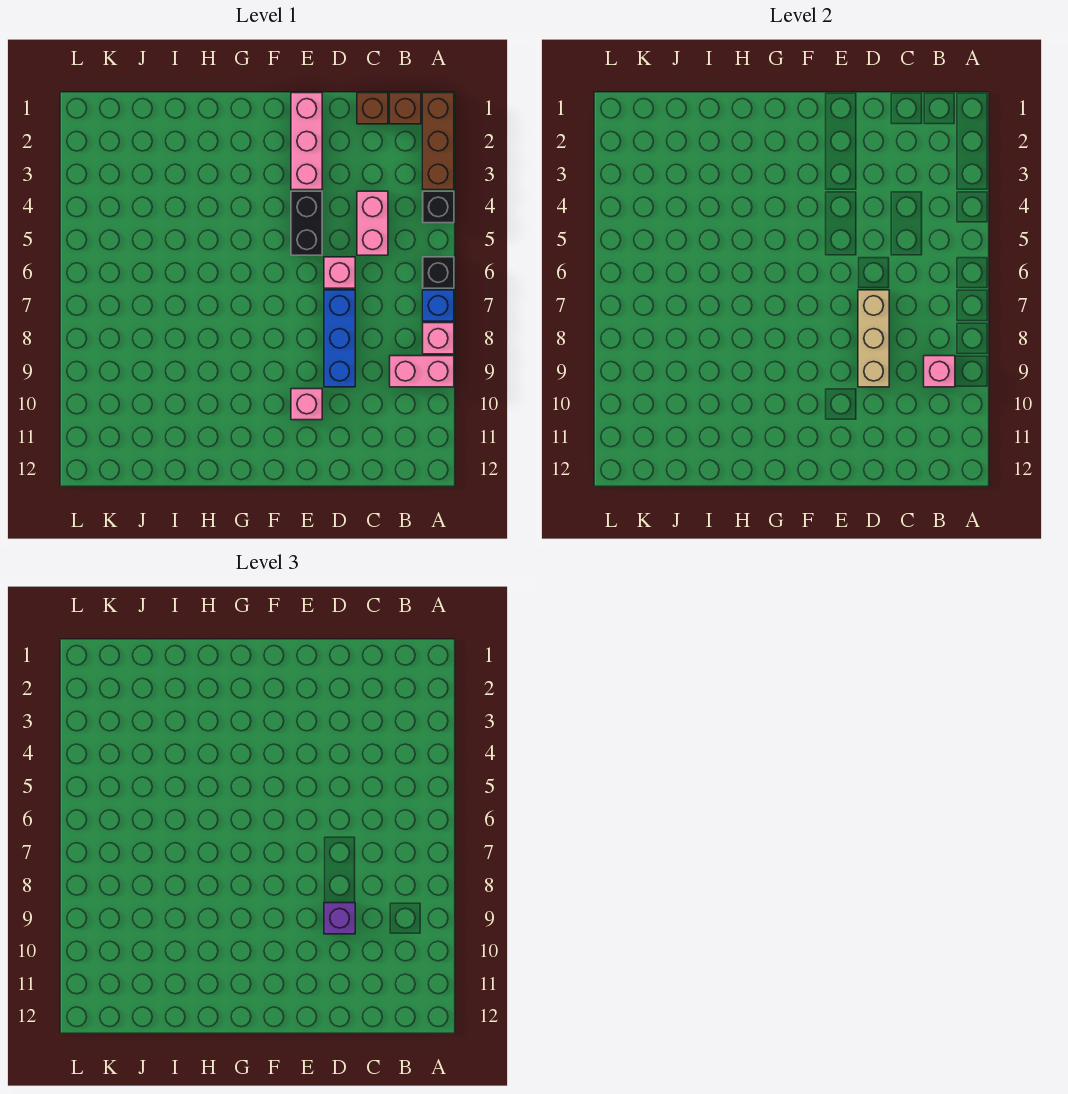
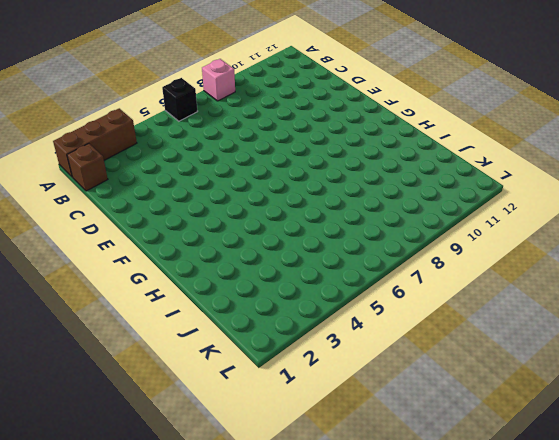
none -> black brick A4 level 1
none -> blue brick A7 level 1
none -> pink brick A9:B9 level 1

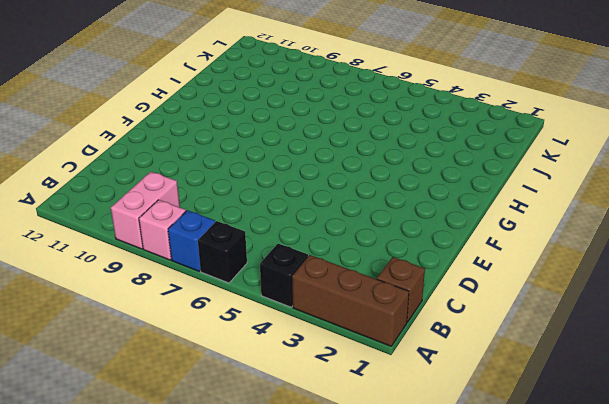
none -> brown brick C1 level 1
none -> pink brick C4:C5 level 1
none -> pink brick D6 level 1

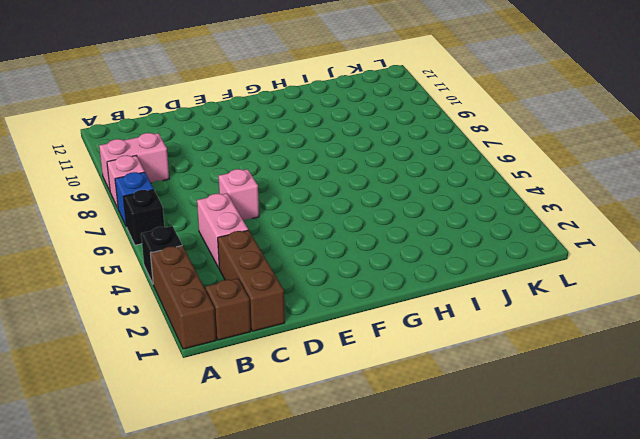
brown brick C1:C3 level 1 -> brown brick C1 level 1
none -> blue brick D7:D9 level 1
none -> pink brick E1:E3 level 1
none -> black brick E4:E5 level 1

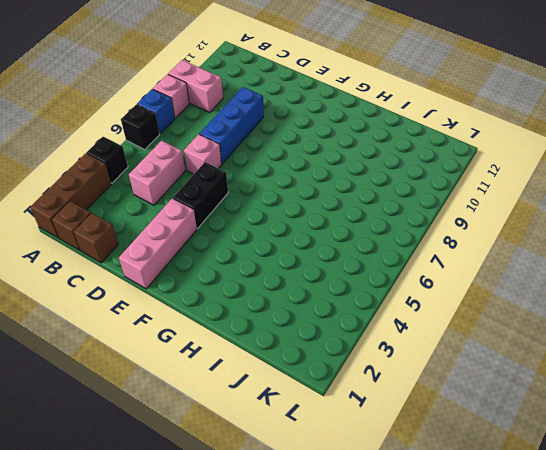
none -> pink brick E10 level 1
none -> pink brick B9 level 2
none -> tan brick D7:D9 level 2

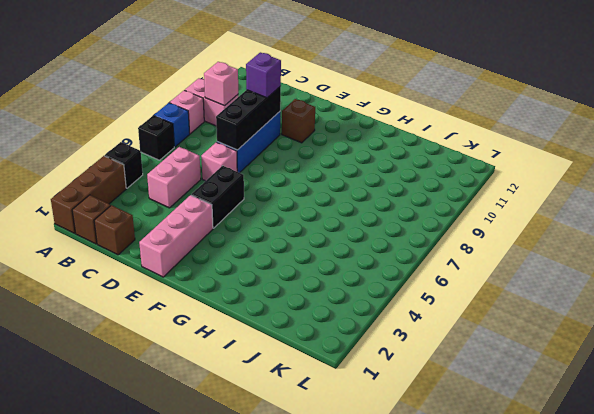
black brick D7:D9 level 2 -> tan brick D7:D9 level 2
brown brick E10 level 1 -> pink brick E10 level 1

